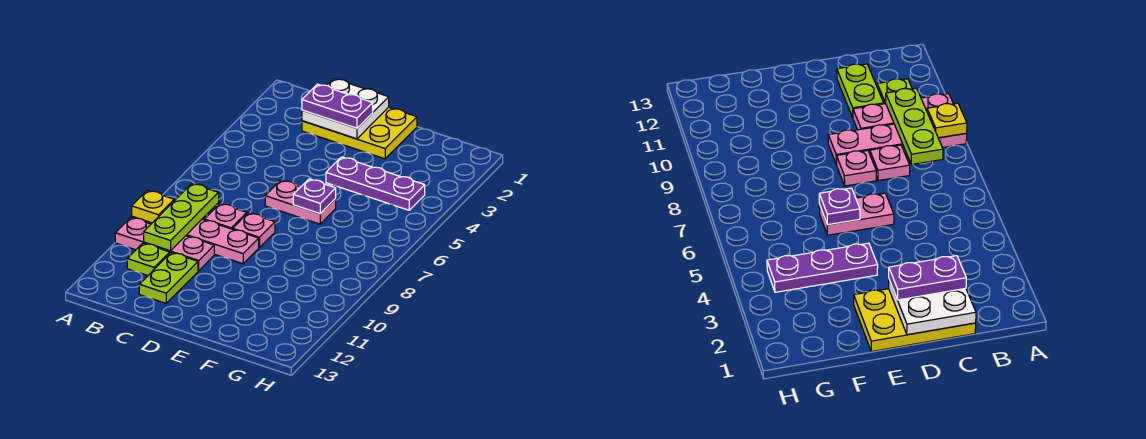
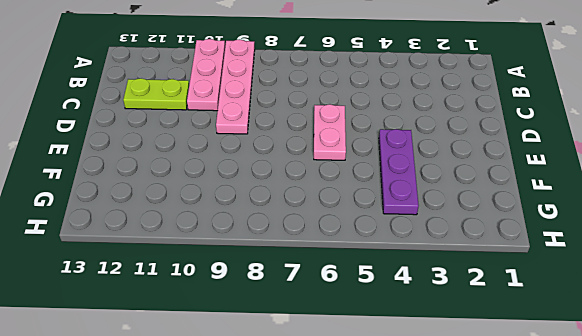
none -> lime plate B11 level 1
none -> yellow plate C1:E2 level 1
none -> pink plate C8 level 1

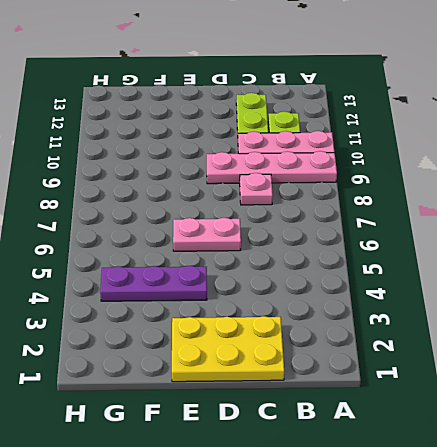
none -> pink plate D8 level 1
none -> yellow plate A9 level 2
none -> lime plate B8:B10 level 2

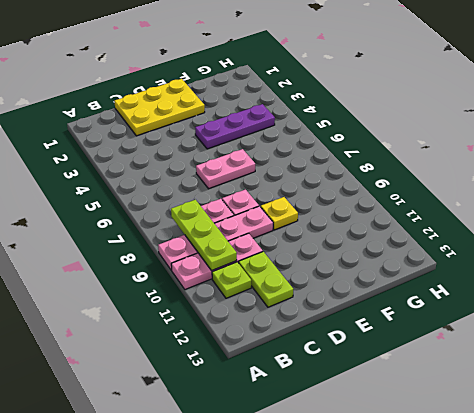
yellow plate E9 level 1 -> yellow plate A9 level 2
none -> white plate C1:D2 level 2
none -> purple plate E6 level 2
none -> purple plate C2:D2 level 3

